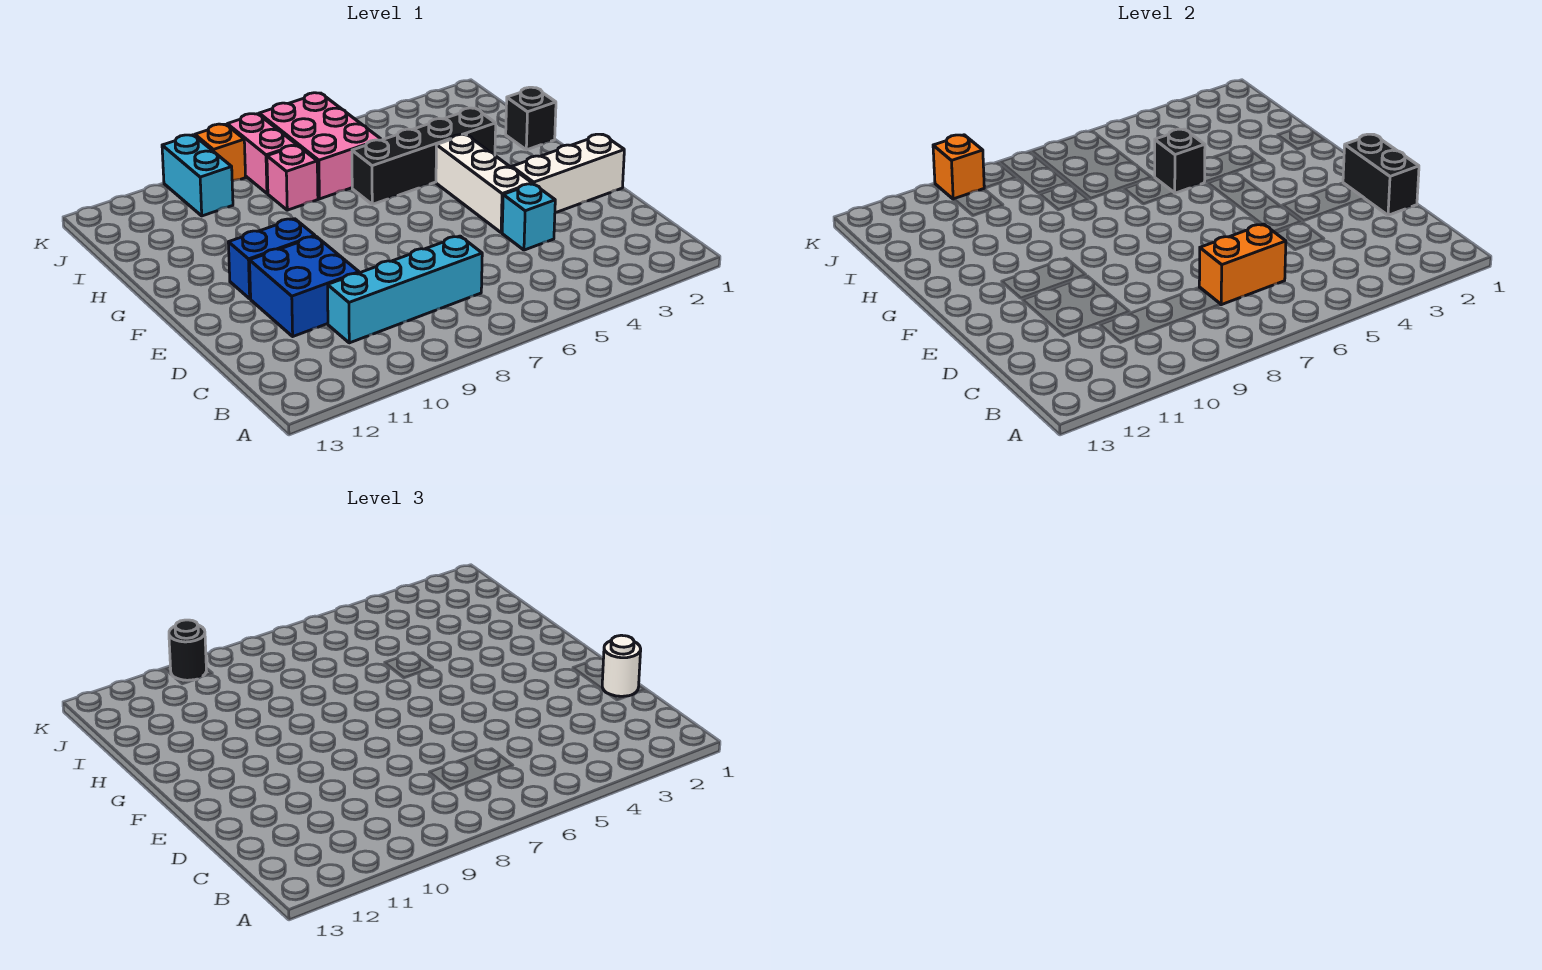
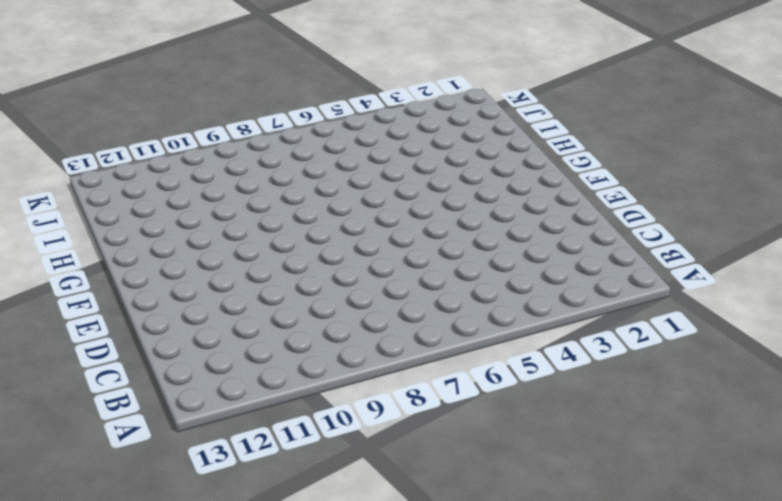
none -> cyan brick C7:C10 level 1
none -> cyan brick D4 level 1
none -> blue brick D10:E11 level 1

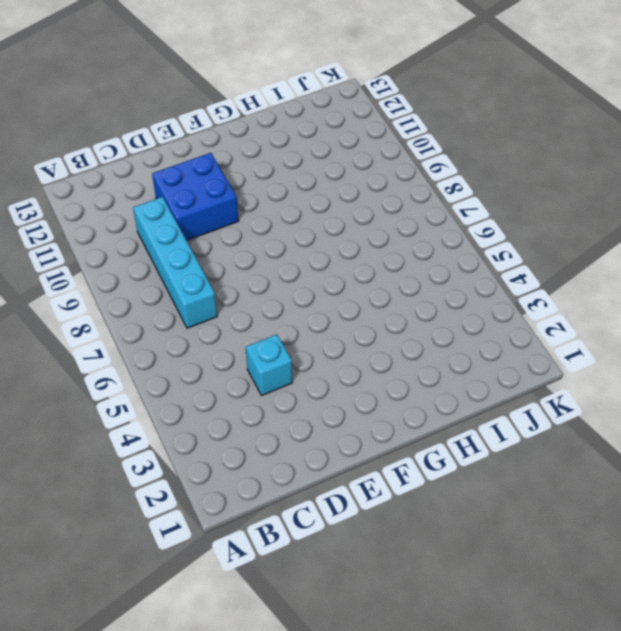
none -> white brick E1:E3 level 1
none -> white brick E4:G4 level 1
none -> blue brick F10:F11 level 1

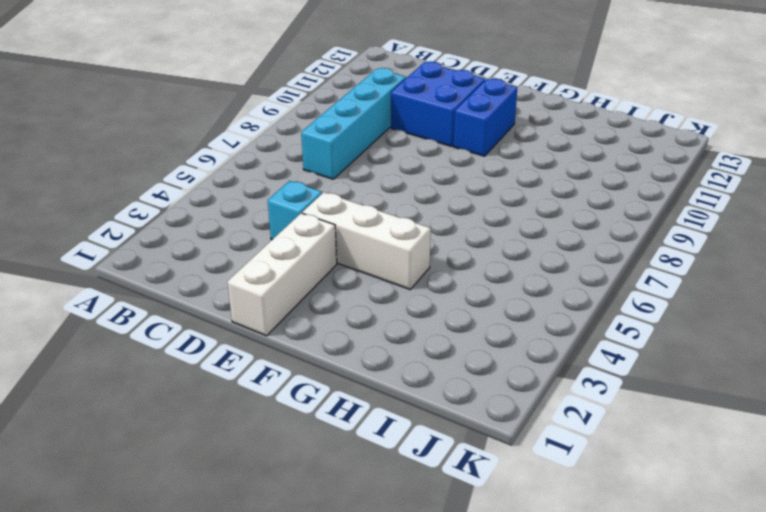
none -> black brick H1 level 1
none -> black brick H3:H6 level 1
none -> pink brick I6:K7 level 1

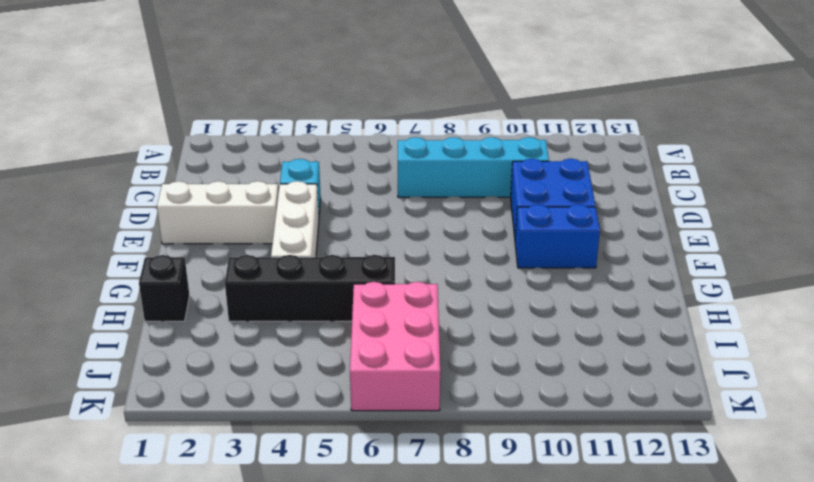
none -> pink brick I8 level 1
none -> pink brick J8:K8 level 1
none -> cyan brick J10:K10 level 1

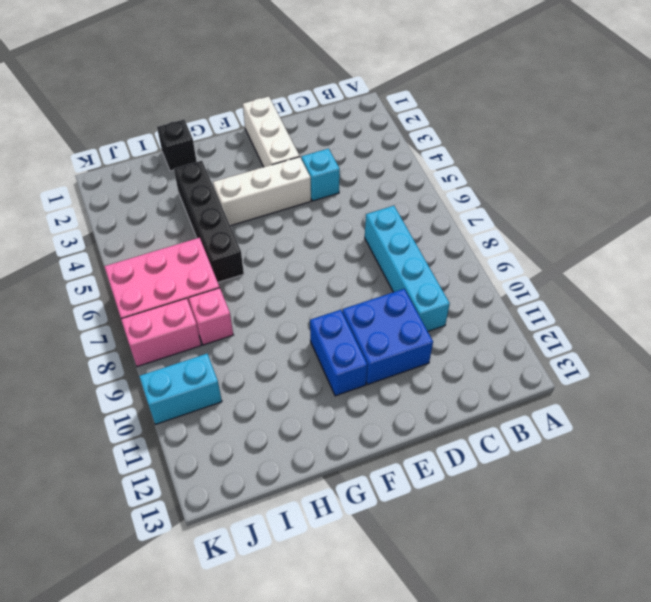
none -> orange brick K9 level 1
none -> orange brick C6:C7 level 2
none -> black brick D1:E1 level 2

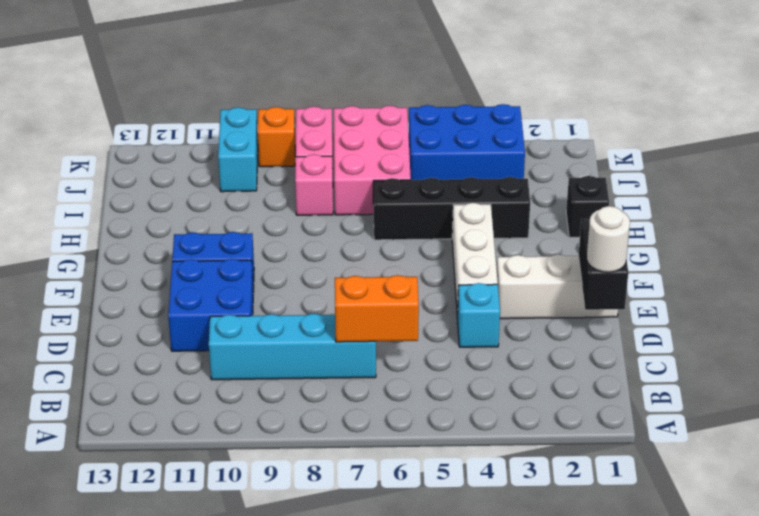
blue brick J3:K5 level 1 -> none
none -> black brick H5 level 2
none -> orange brick K10 level 2
none -> black round brick K10 level 3

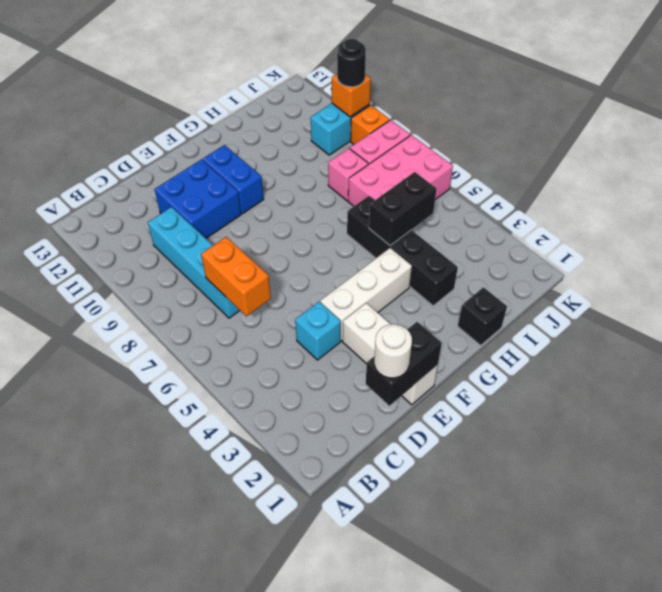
black brick H5:I5 level 2 -> black brick H5 level 2

